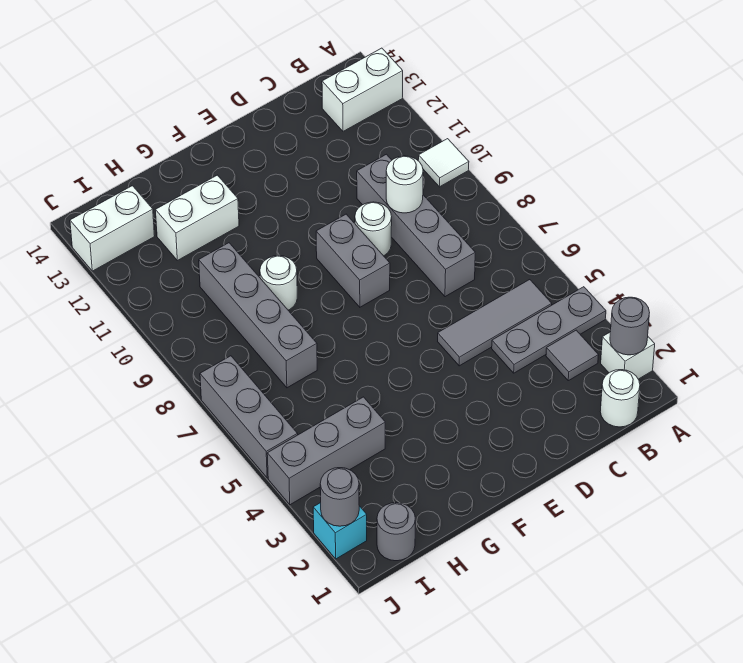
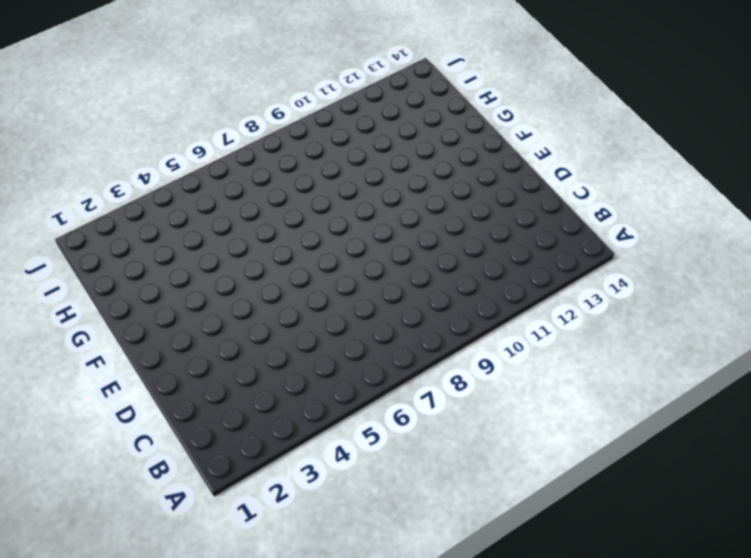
none -> white brick A2 level 1
none -> grey plate A4:C4 level 1
none -> white tile A10 level 1

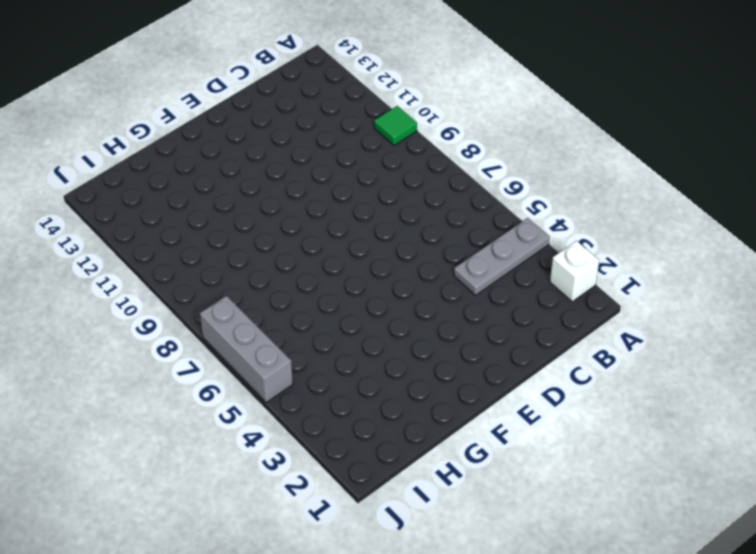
green tile A10 level 1 -> white tile A10 level 1
none -> white brick A13:B13 level 1
none -> white round brick B1 level 1
none -> grey tile B3 level 1

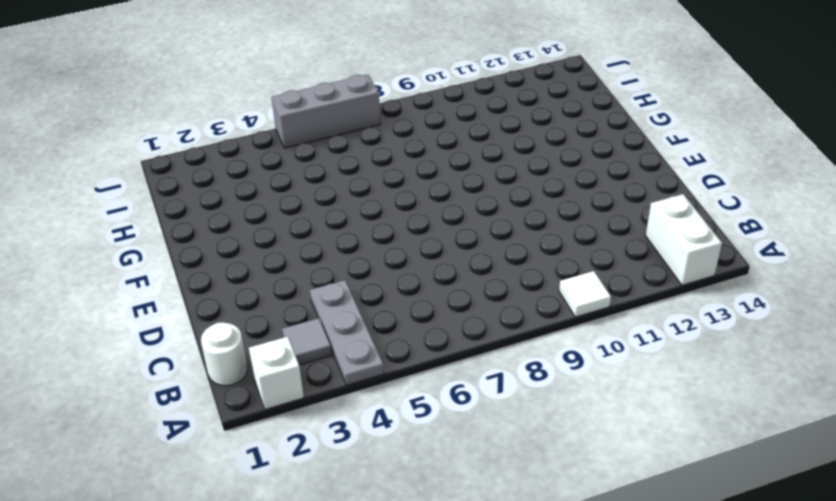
none -> grey tile B5:D5 level 1
none -> grey brick C7:C10 level 1
none -> white round brick D9 level 1

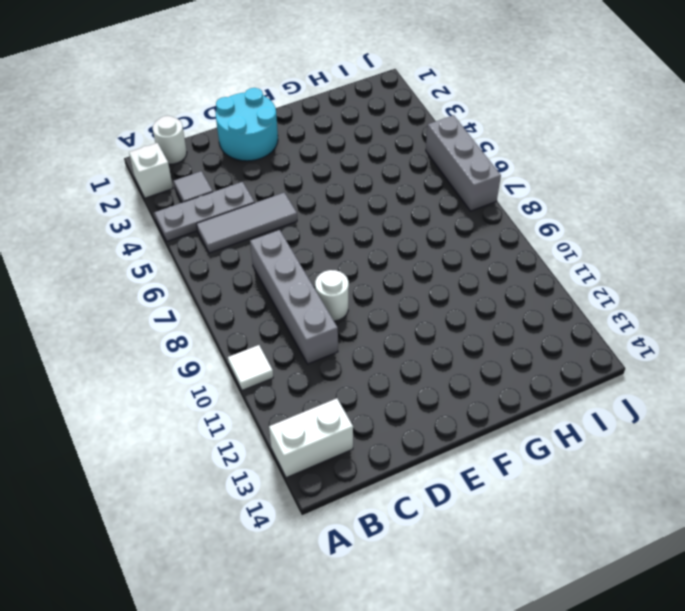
cyan round brick D1:E2 level 1 -> none
none -> grey brick E8:E9 level 1
none -> white round brick G9 level 1
none -> white brick G12:H12 level 1

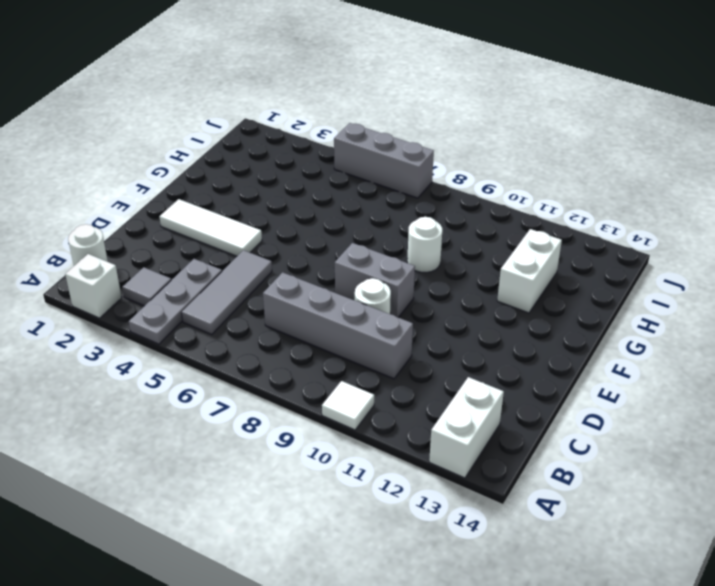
white tile E2:E4 level 1 -> none
none -> grey brick H4:J4 level 1
none -> grey brick H7:H10 level 1
none -> grey round brick I1 level 1

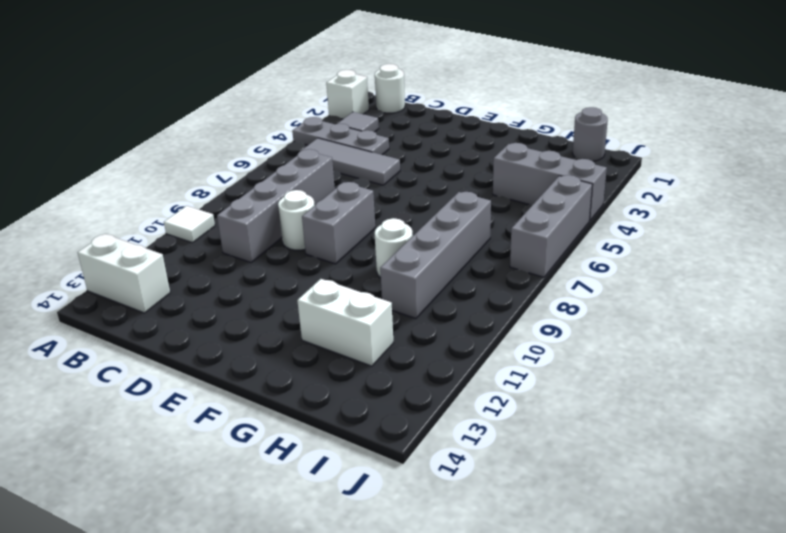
none -> white brick I13:J13 level 1
none -> cyan brick J2 level 1
none -> grey round brick A2 level 2

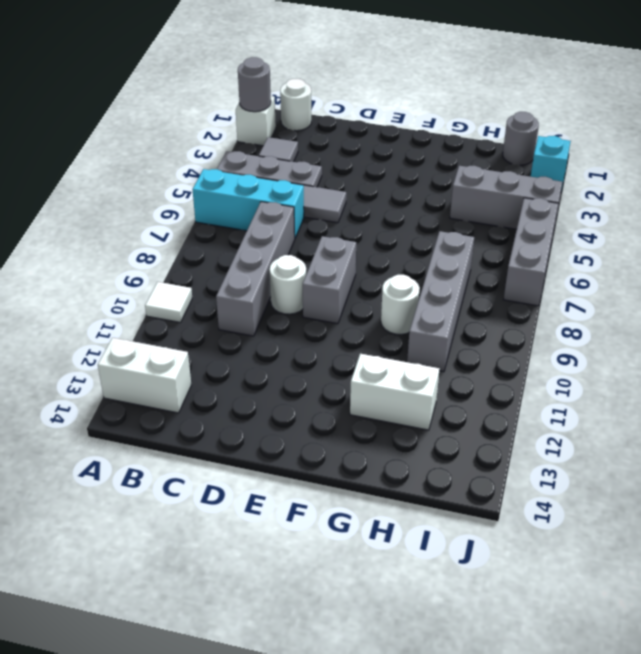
cyan brick A6:C6 level 1 -> none
none -> white brick I13:J13 level 1
none -> white round brick C9 level 2
none -> grey round brick J2 level 2

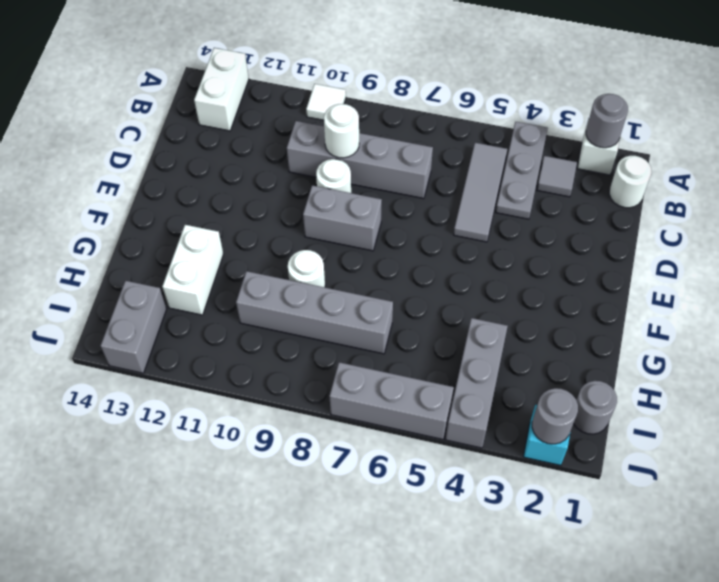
grey brick I13:J13 level 1 -> white brick I13:J13 level 1

